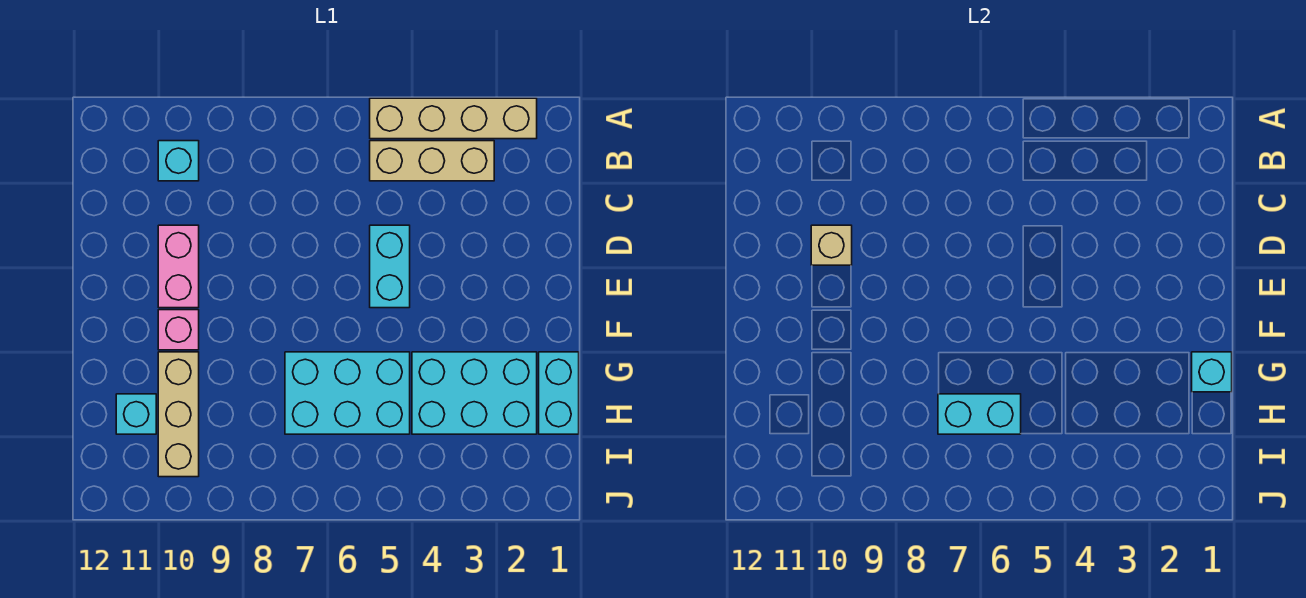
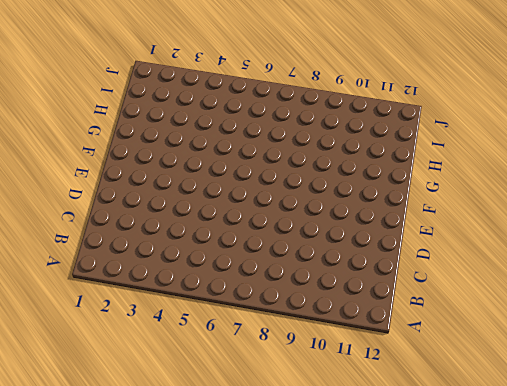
none -> tan brick A2:A5 level 1
none -> tan brick B3:B5 level 1
none -> cyan brick B10 level 1

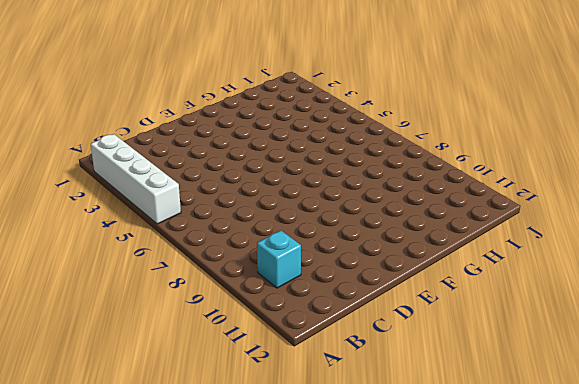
white brick A2:A5 level 1 -> tan brick A2:A5 level 1
none -> tan brick B3:B5 level 1
none -> cyan brick D5:E5 level 1
none -> pink brick D10:E10 level 1

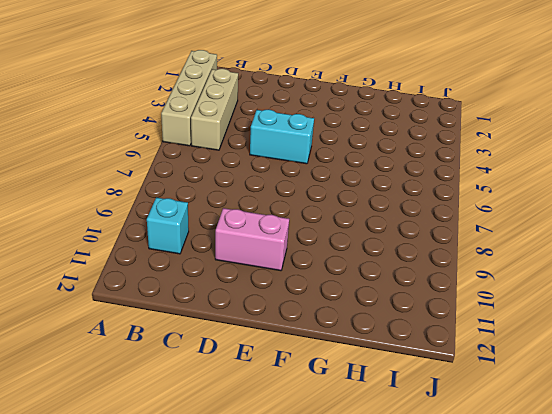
none -> pink brick F10 level 1
none -> cyan brick G1:H1 level 1
none -> cyan brick G2:H4 level 1

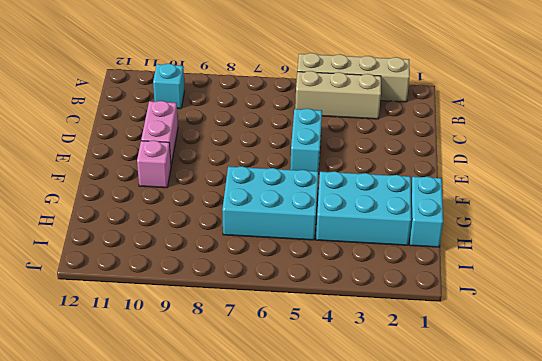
none -> tan brick G10:I10 level 1
none -> cyan brick H11 level 1
none -> tan brick D10 level 2

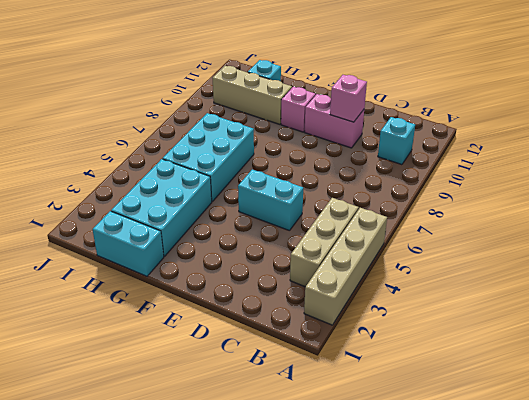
pink brick D10 level 2 -> tan brick D10 level 2
none -> cyan brick G1 level 2
none -> cyan brick H6:H7 level 2

